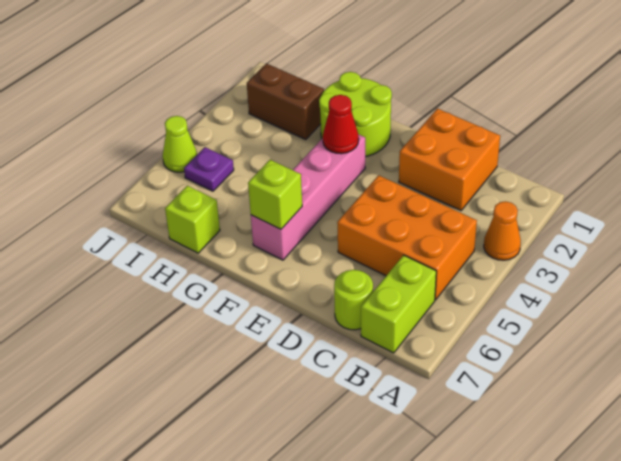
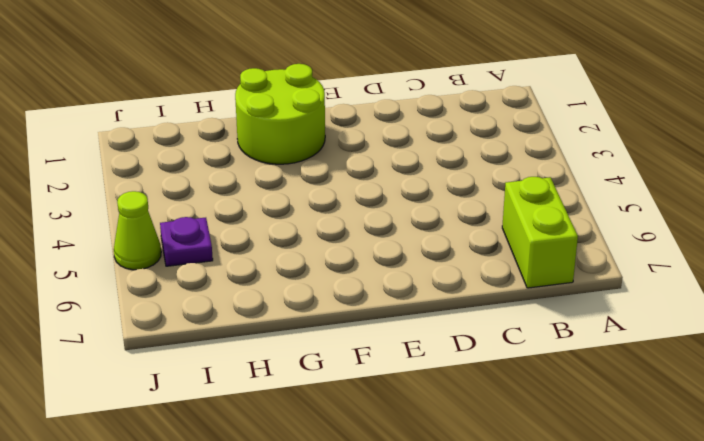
none -> orange cone A3 level 1
none -> orange brick B4:D5 level 1
none -> orange brick C1:D2 level 1

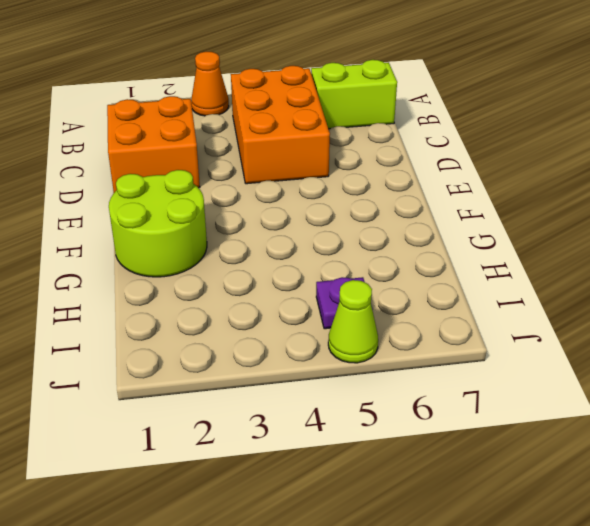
none -> lime round brick C7 level 1
none -> pink brick F3:F6 level 1
none -> brown brick H2:I2 level 1

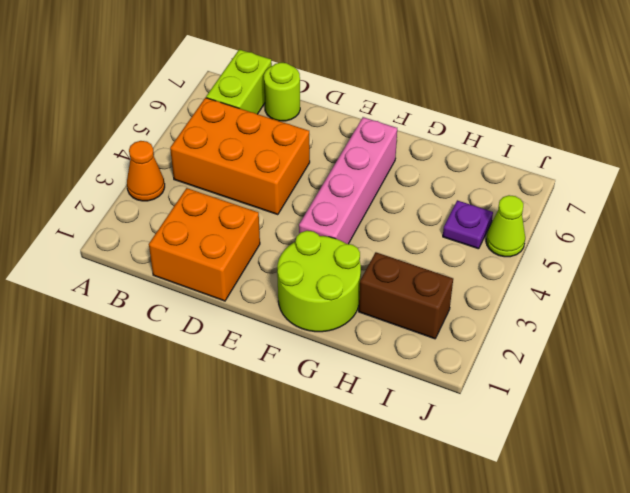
none -> lime brick H7 level 1
none -> red cone F3 level 2
none -> lime brick F6 level 2

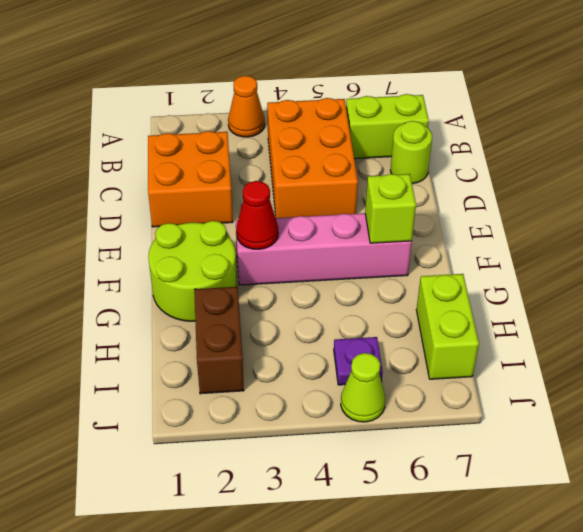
lime brick H7:I7 level 1 -> lime brick H7 level 1

